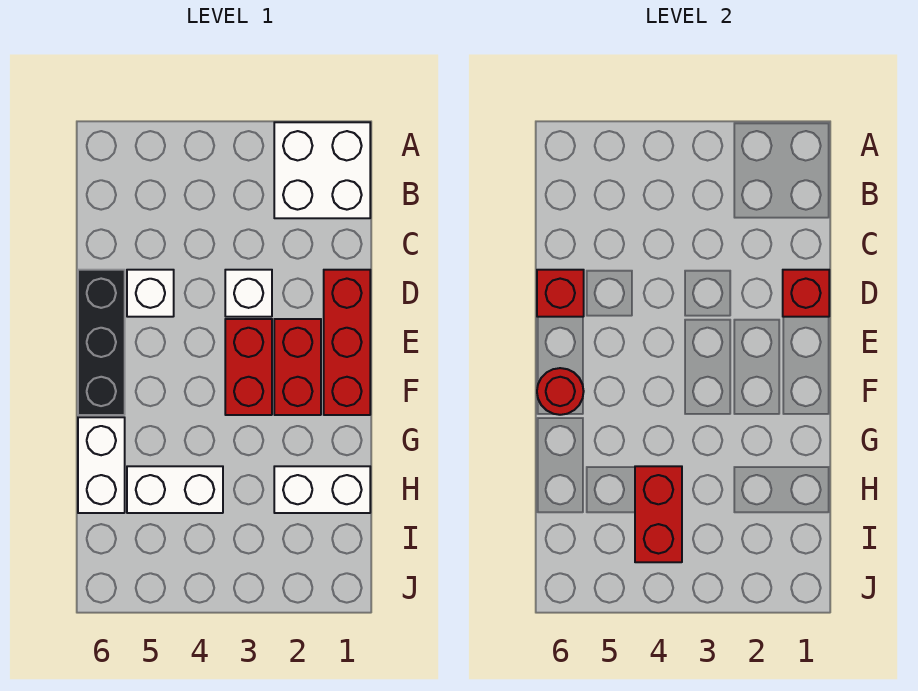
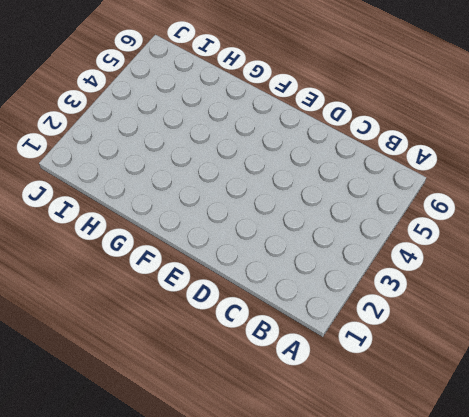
none -> white brick A1:B2 level 1
none -> red brick D1:F1 level 1
none -> white brick D3 level 1

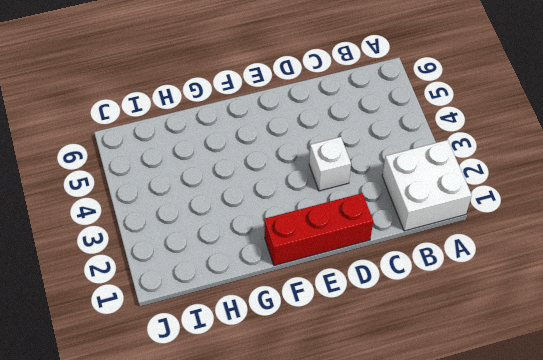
none -> white brick D5 level 1
none -> black brick D6:F6 level 1
none -> red brick E2:F2 level 1

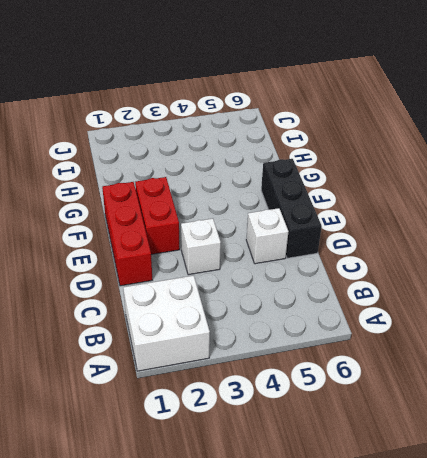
none -> red brick E3:F3 level 1
none -> white brick G6:H6 level 1
none -> white brick H1:H2 level 1

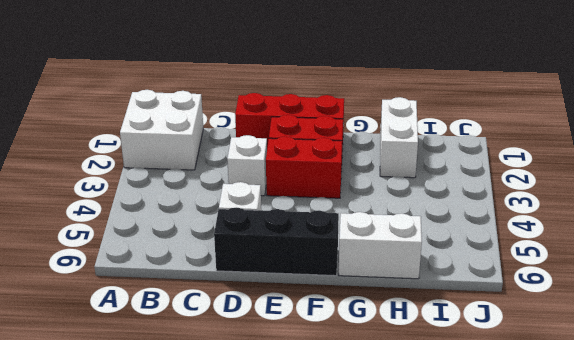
none -> white brick H4:H5 level 1
none -> red brick D1 level 2
none -> red brick D6 level 2

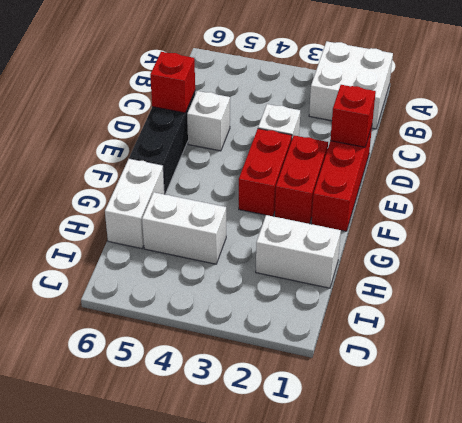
none -> red round brick F6 level 2
none -> red brick H4:I4 level 2

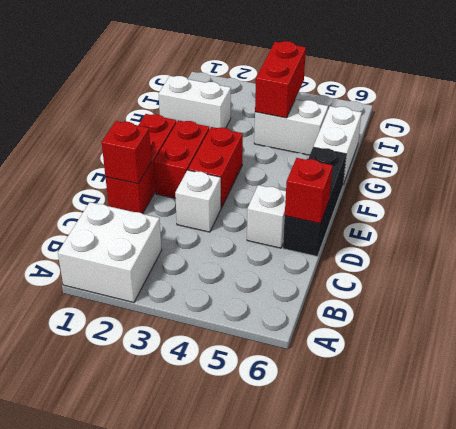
none -> red round brick F6 level 2

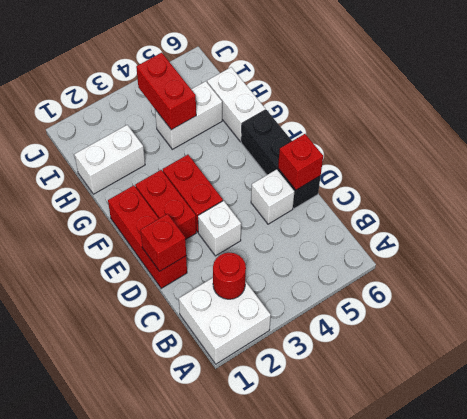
red round brick B2 level 2 -> red round brick F6 level 2

